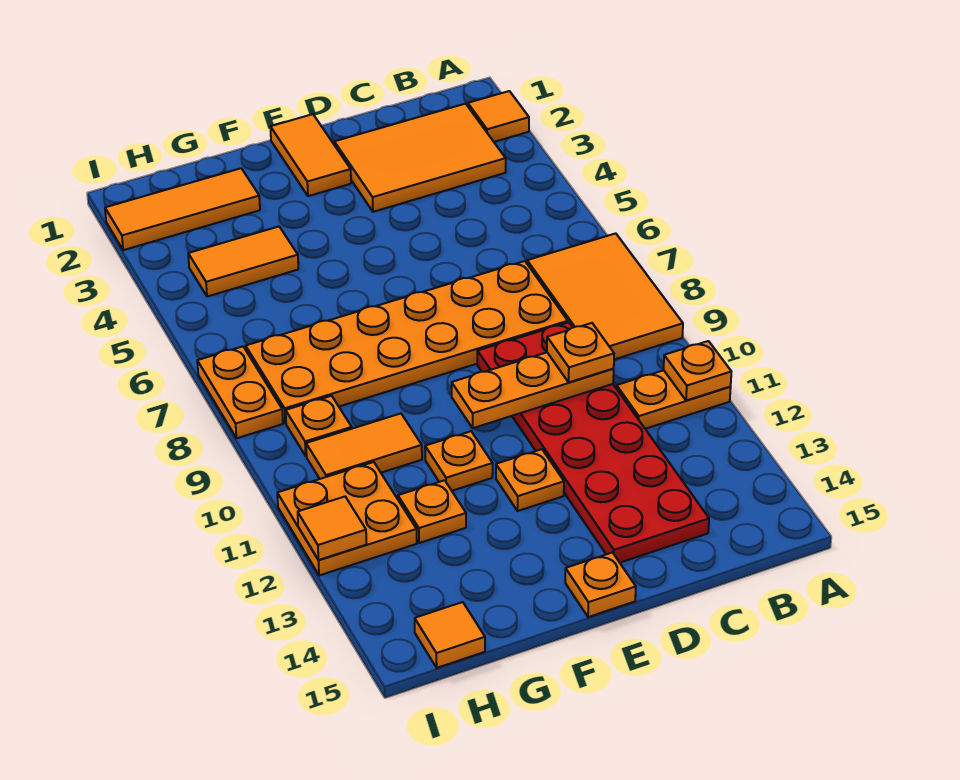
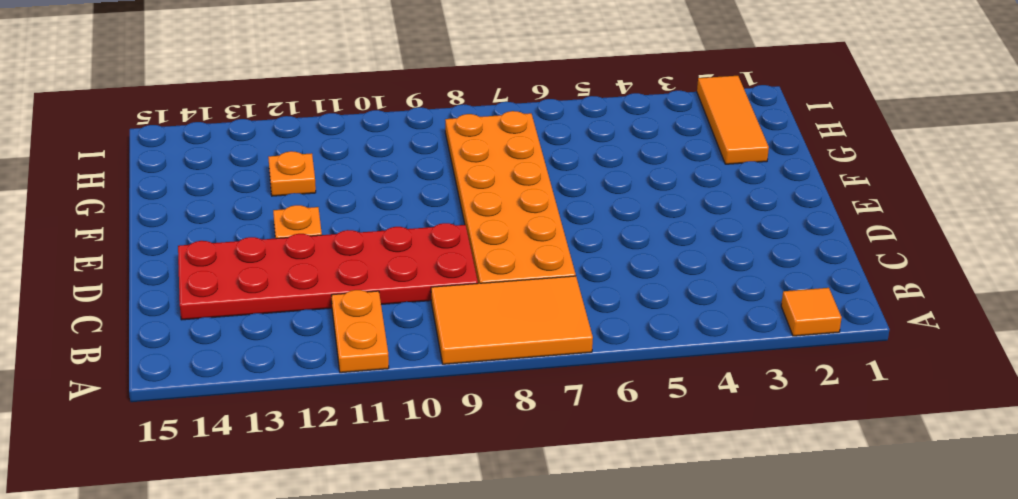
none -> orange tile B2:D3 level 1
none -> orange tile E1:E2 level 1
none -> orange plate E15 level 1

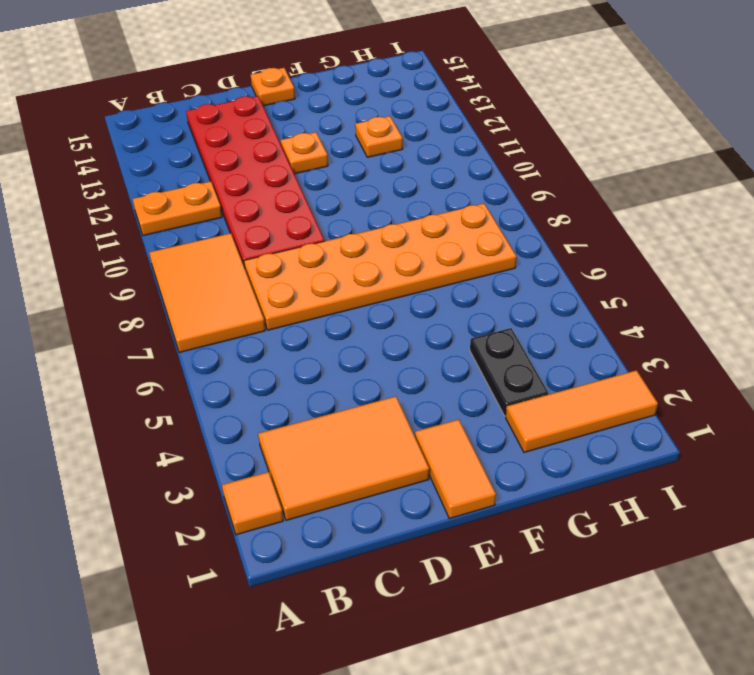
black plate G3:G4 level 1 -> orange tile G4:H4 level 1
none -> orange plate F11 level 1
none -> orange tile G10:H10 level 1
none -> orange plate H9 level 1

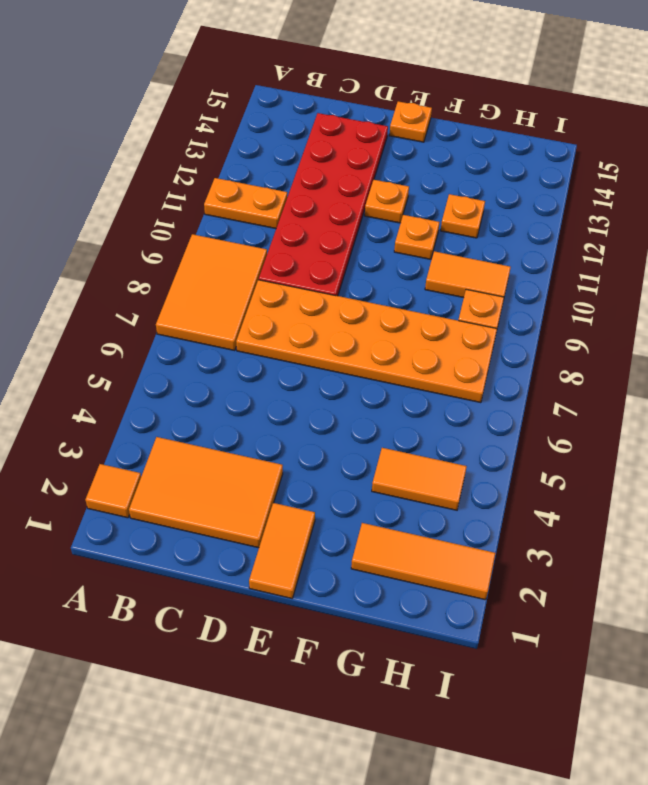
none -> orange plate H11:I12 level 1
none -> orange tile H15 level 1
none -> orange plate I7:I8 level 1

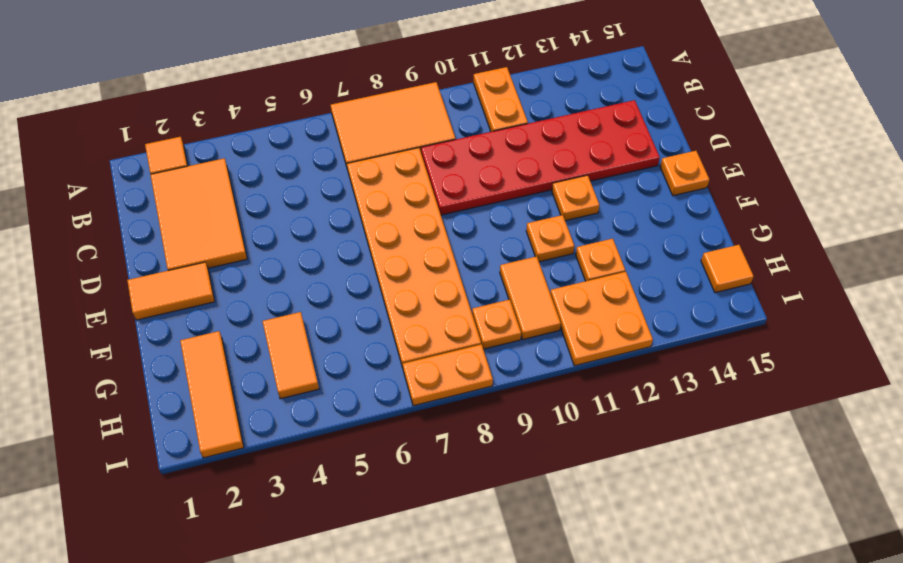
none -> orange plate A11 level 2
none -> orange plate C10:E10 level 2
none -> orange tile I12 level 2

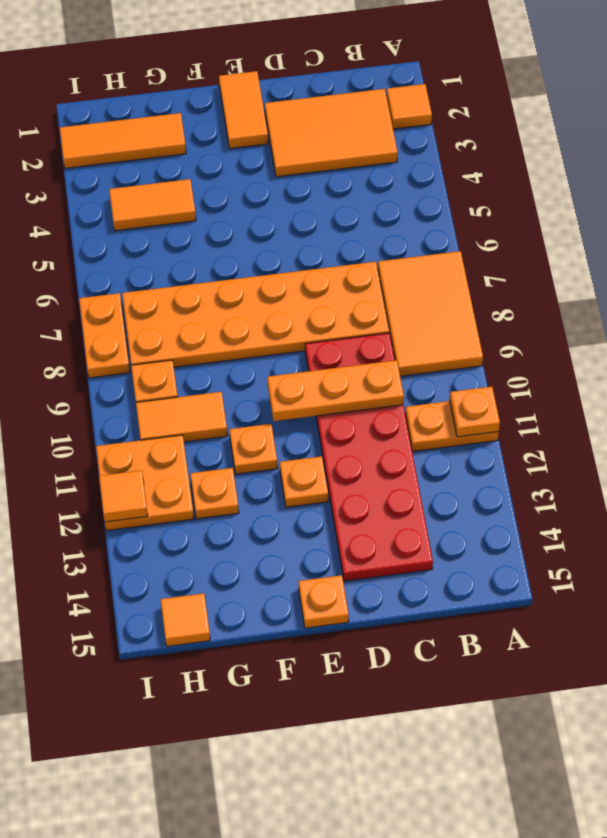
none -> orange plate C10 level 3

